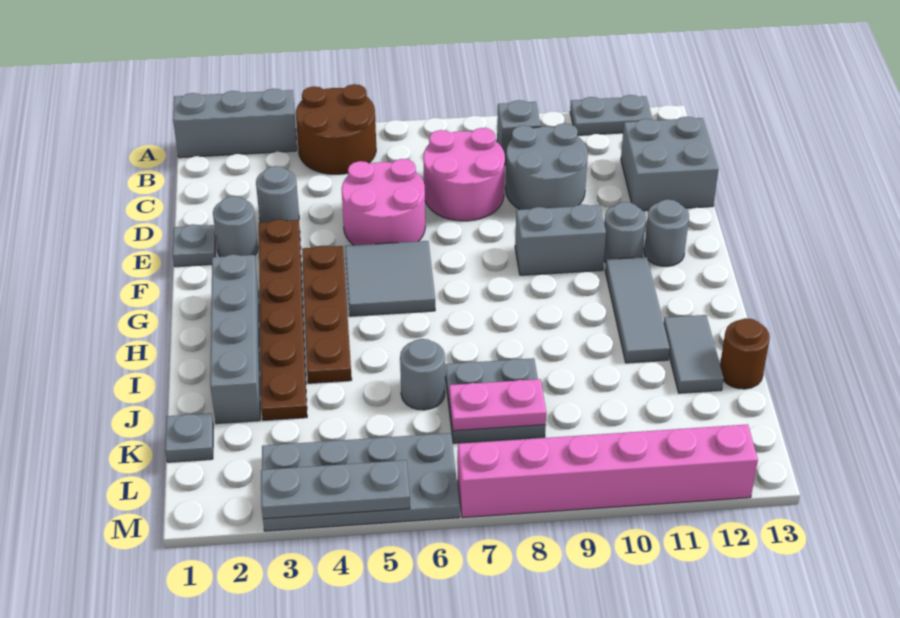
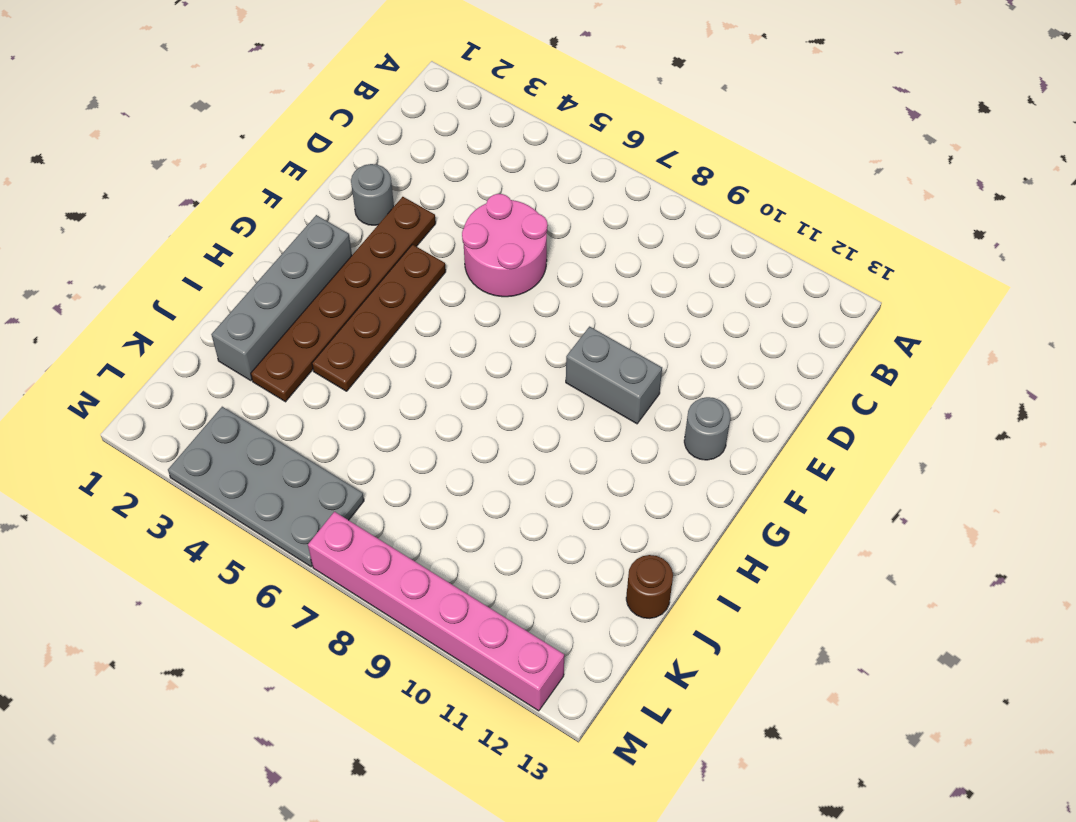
none -> grey brick A1:A3 level 1
none -> brown round brick A4:B5 level 1
none -> grey plate A11:A12 level 1

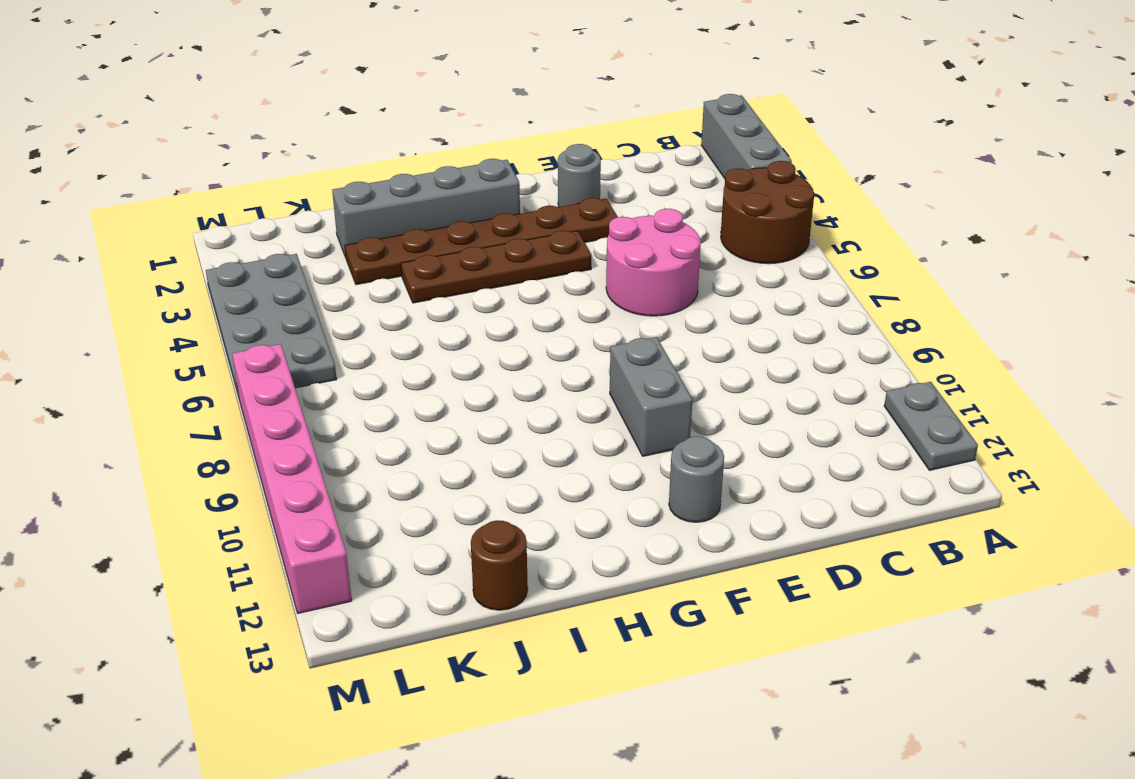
none -> grey brick B9 level 1
none -> pink round brick C7:D8 level 1
none -> grey round brick C9:D10 level 1

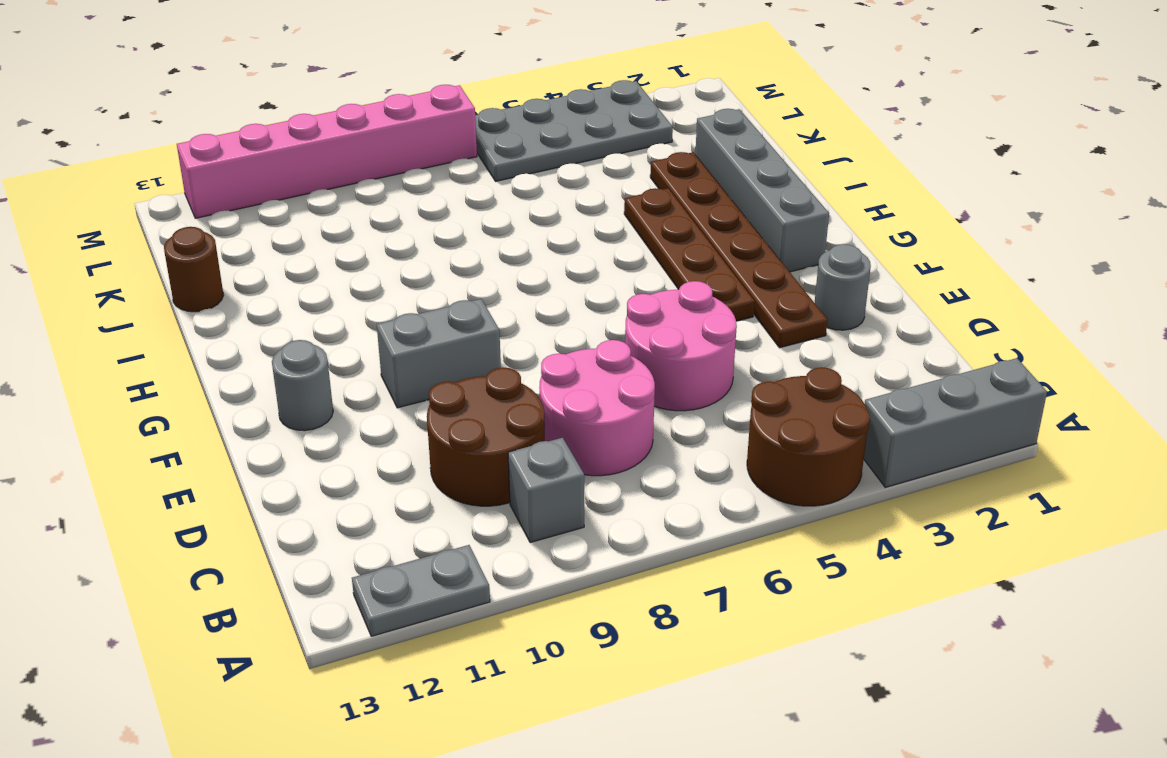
brown round brick C9:D10 level 1 -> grey round brick C9:D10 level 1
none -> grey brick C12:D13 level 1
none -> grey round brick D3 level 1
none -> grey plate E1 level 1

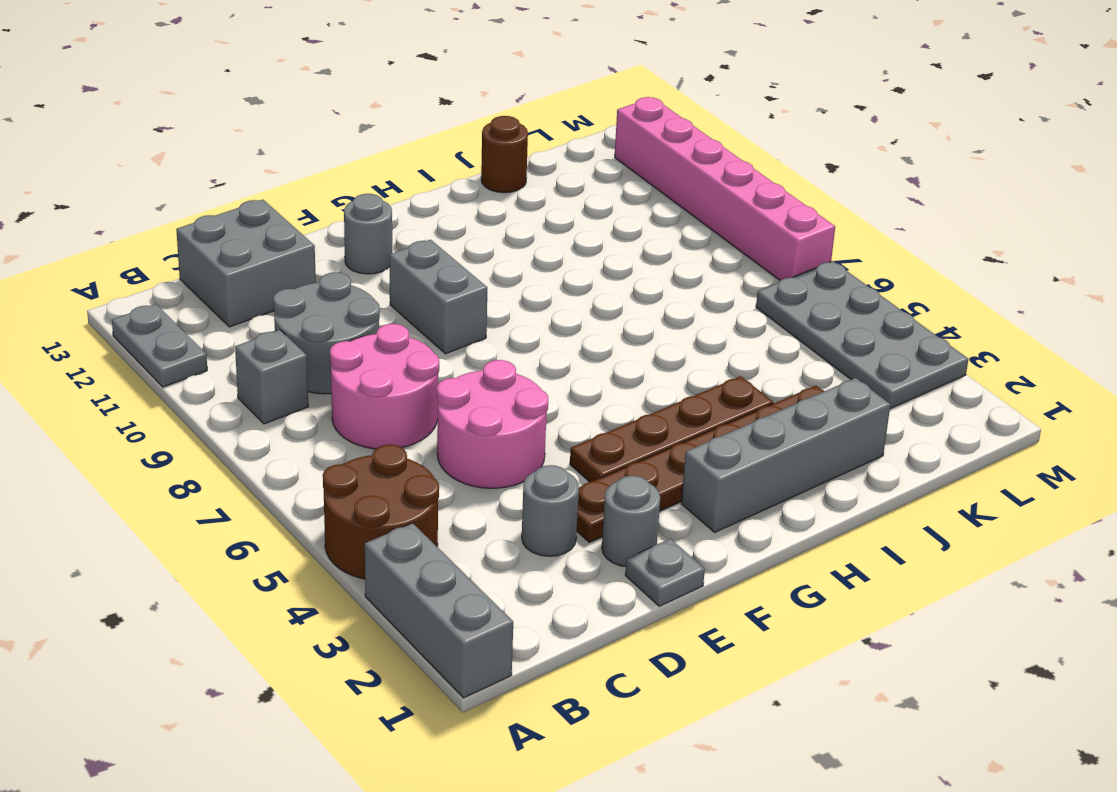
none -> grey tile F5:G6 level 1
none -> grey round brick F11 level 1
none -> grey tile G11:I11 level 1

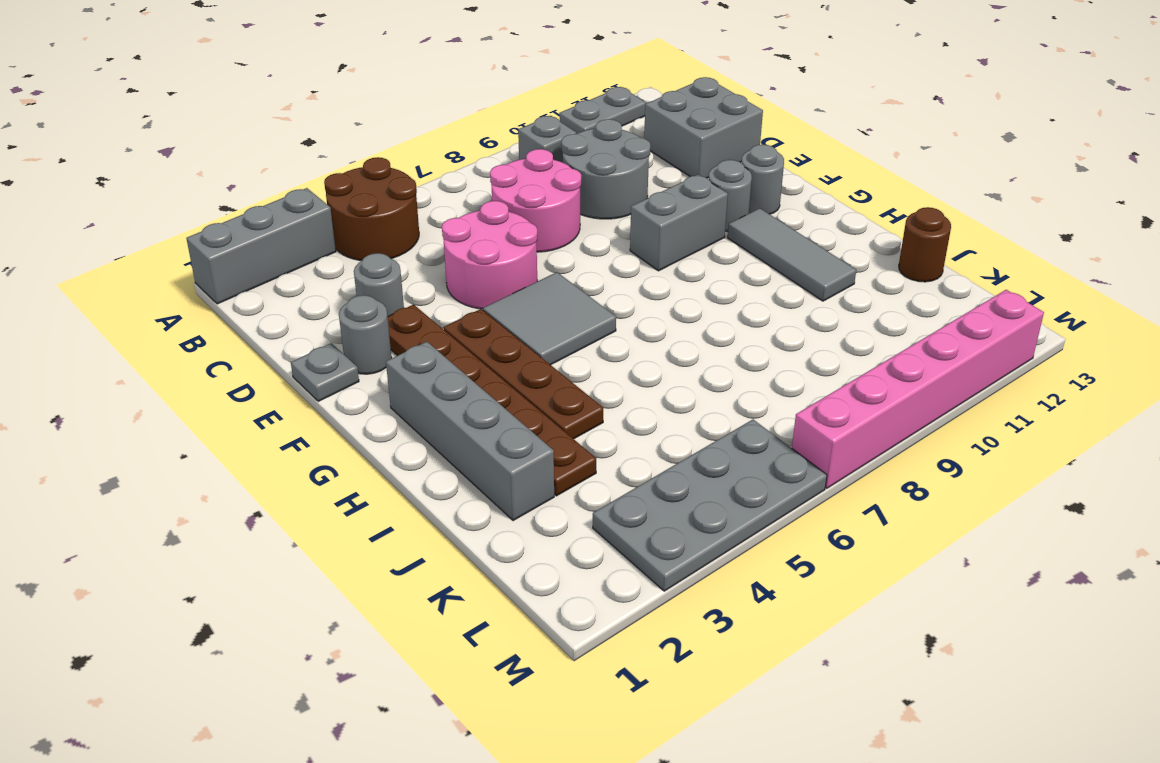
none -> grey tile I12:J12 level 1
none -> grey round brick J6 level 1
none -> grey plate J7:K8 level 1

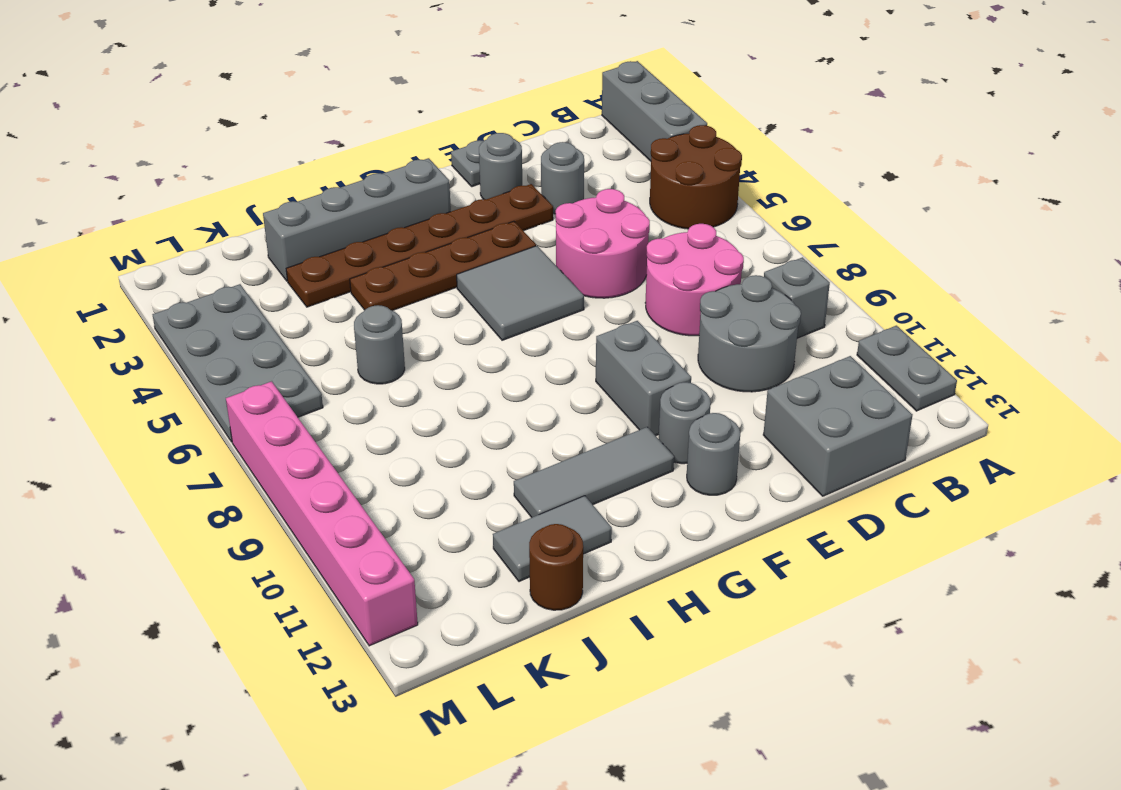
none -> grey plate J7:K8 level 1
none -> grey plate K1 level 1
none -> pink plate K7:K8 level 2

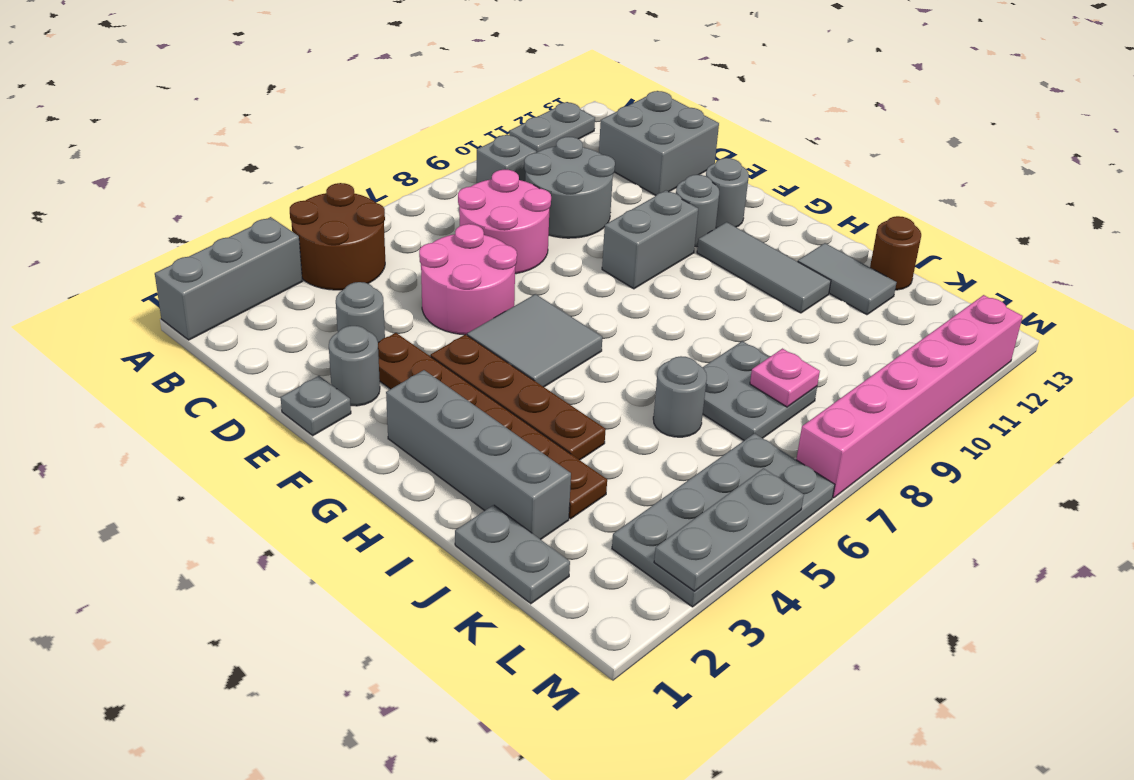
grey plate J1:K1 level 1 -> grey plate K1 level 1
pink plate K8 level 2 -> pink plate K7:K8 level 2

